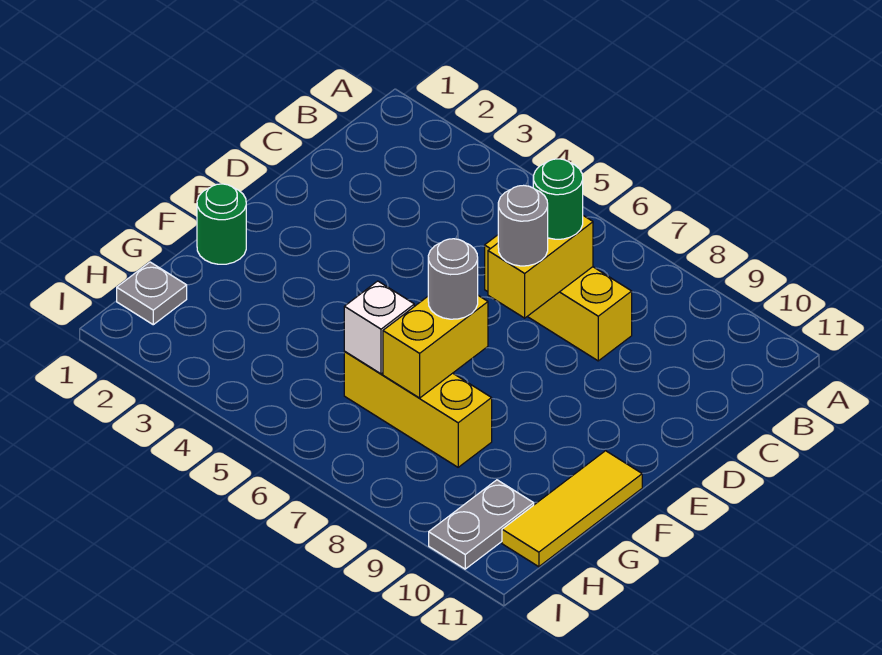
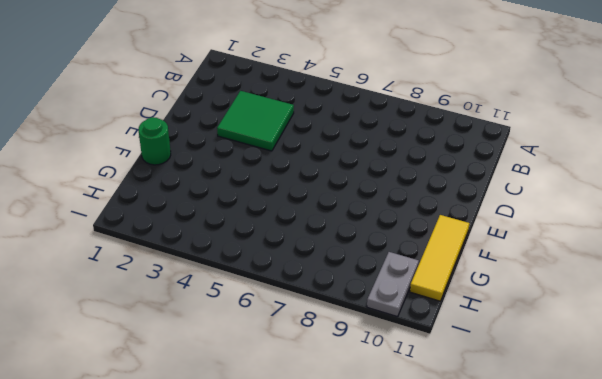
green tile C3:D4 level 1 -> none
none -> yellow brick C6:C8 level 1
none -> yellow brick G6:G8 level 1
none -> grey plate H1 level 1

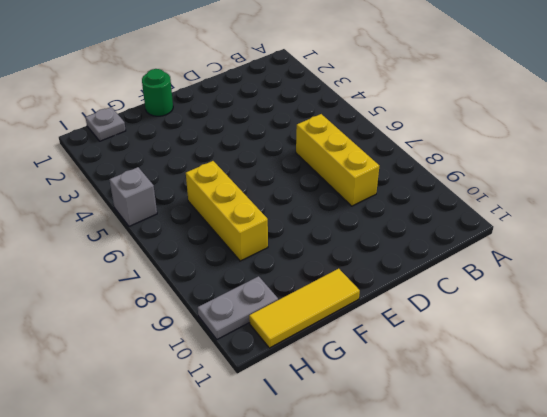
grey brick I5 level 1 -> none
none -> yellow brick C7:D7 level 2
none -> yellow brick F7:G7 level 2
none -> white brick G6 level 2

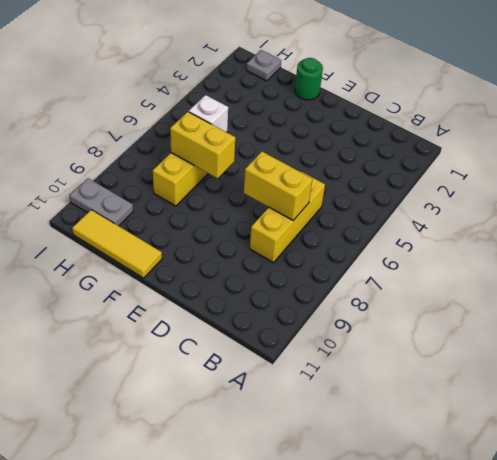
none -> green round brick C7 level 3
none -> grey round brick D7 level 3
none -> grey round brick F7 level 3

